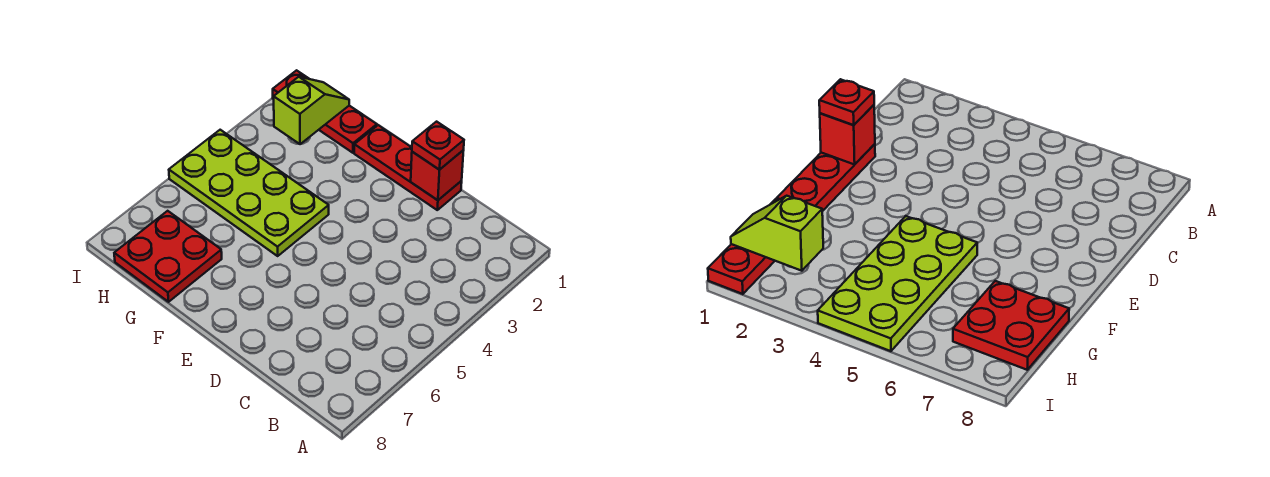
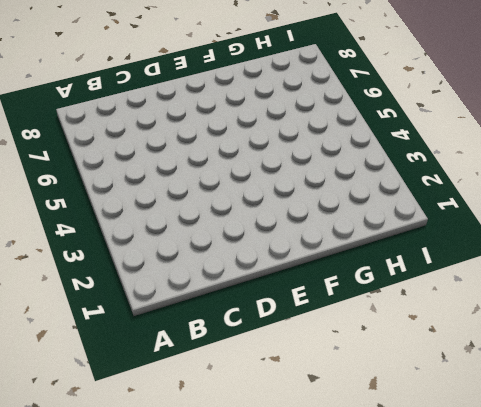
none -> red plate D1:F1 level 1
none -> lime plate F4:I5 level 1

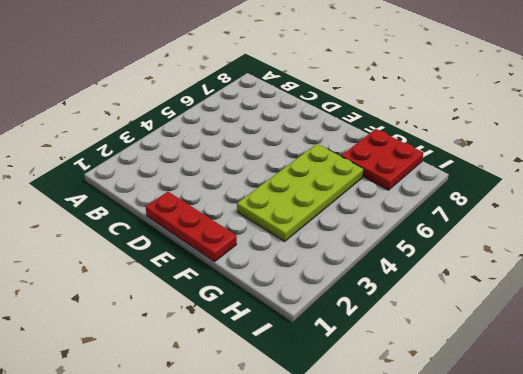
lime plate F3:G6 level 1 -> lime plate F4:I5 level 1
none -> red plate G1:I1 level 1
none -> red brick D1 level 2

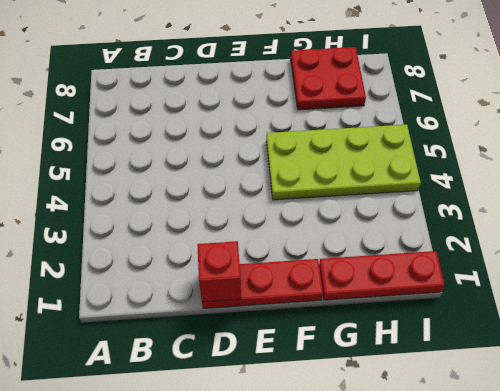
none -> lime slope H1:H2 level 2 top 2
none -> red plate D1 level 3

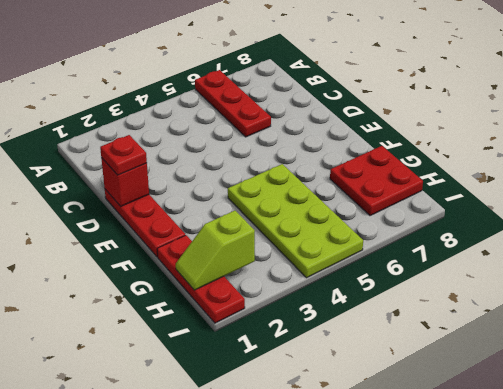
red plate A6:C6 level 1 -> none

